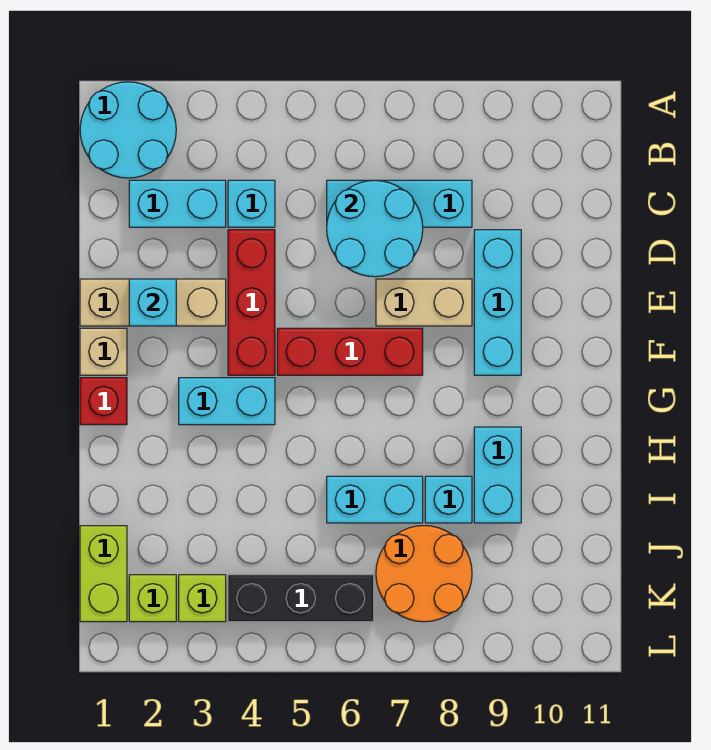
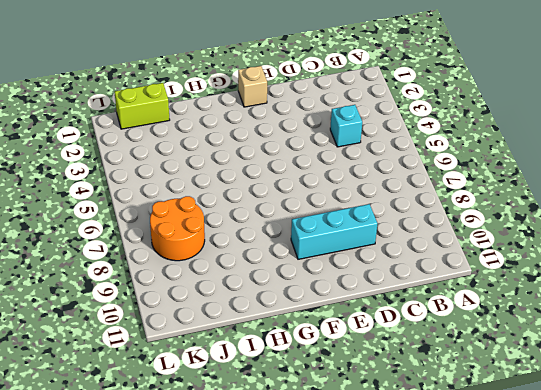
none -> cyan round brick A1:B2 level 1
none -> cyan brick C2:C3 level 1
none -> cyan brick C6:C8 level 1

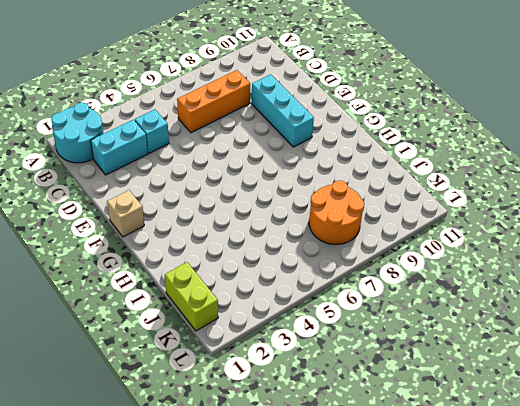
orange brick C6:C8 level 1 -> cyan brick C6:C8 level 1
none -> red brick D4:F4 level 1
none -> tan brick E1:E3 level 1
none -> tan brick E7:E8 level 1

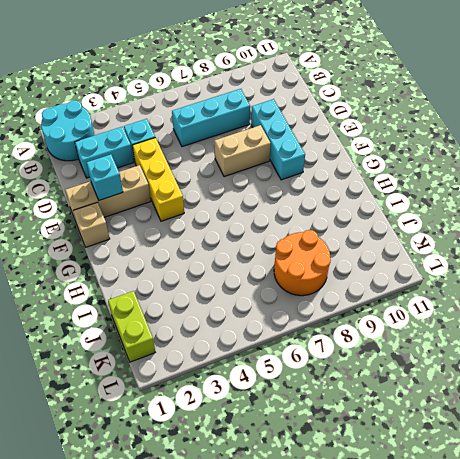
yellow brick D4:F4 level 1 -> red brick D4:F4 level 1
none -> red brick F5:F7 level 1
none -> red brick G1 level 1
none -> cyan brick G3:G4 level 1

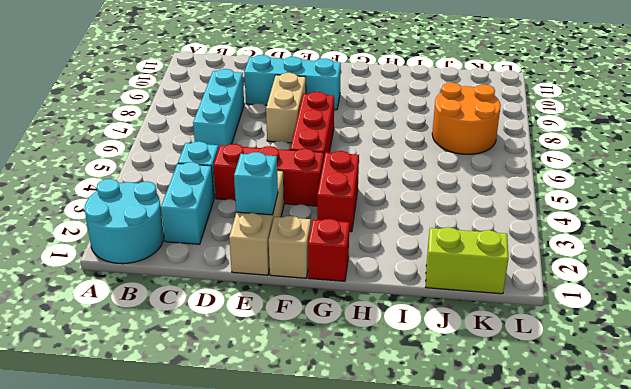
red brick G3:G4 level 1 -> cyan brick G3:G4 level 1
none -> cyan brick H9:I9 level 1
none -> cyan brick I6:I7 level 1
none -> cyan brick I8 level 1

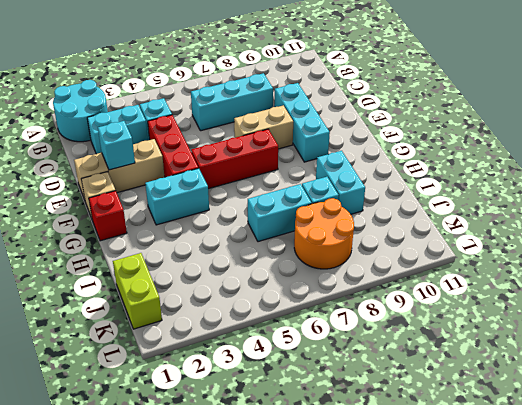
none -> lime brick K2 level 1
none -> lime brick K3 level 1
none -> black brick K4:K6 level 1

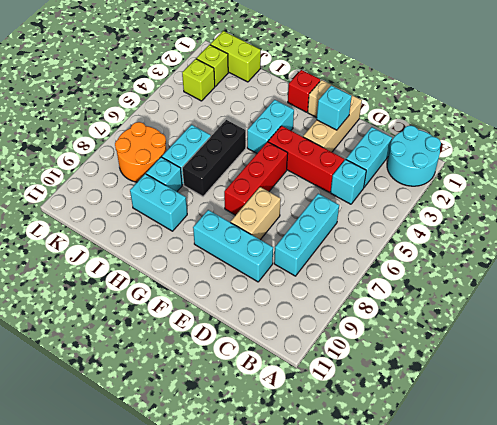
black brick H5:H7 level 1 -> black brick K4:K6 level 1
none -> cyan round brick C6:D7 level 2

